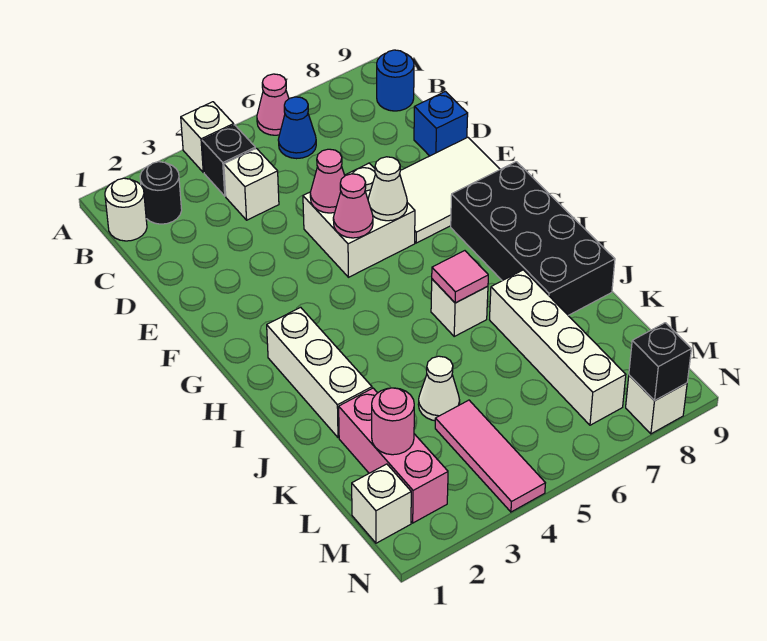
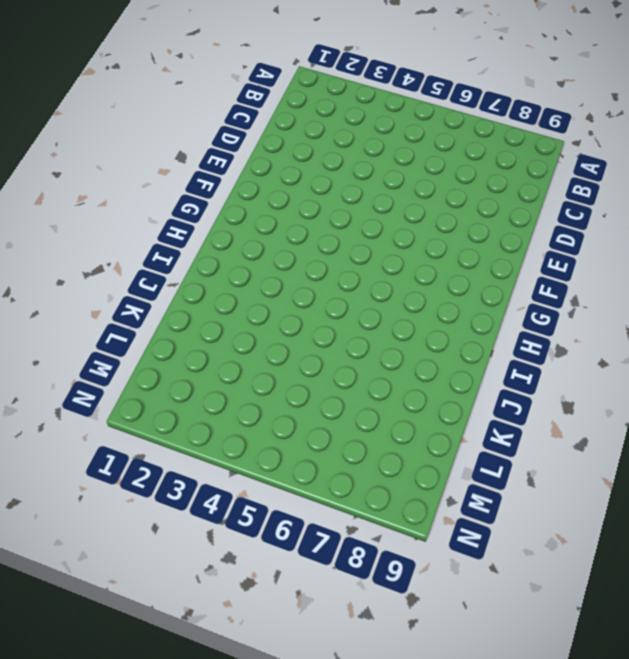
none -> white brick A4 level 1
none -> pink cone A6 level 1
none -> white round brick B1 level 1

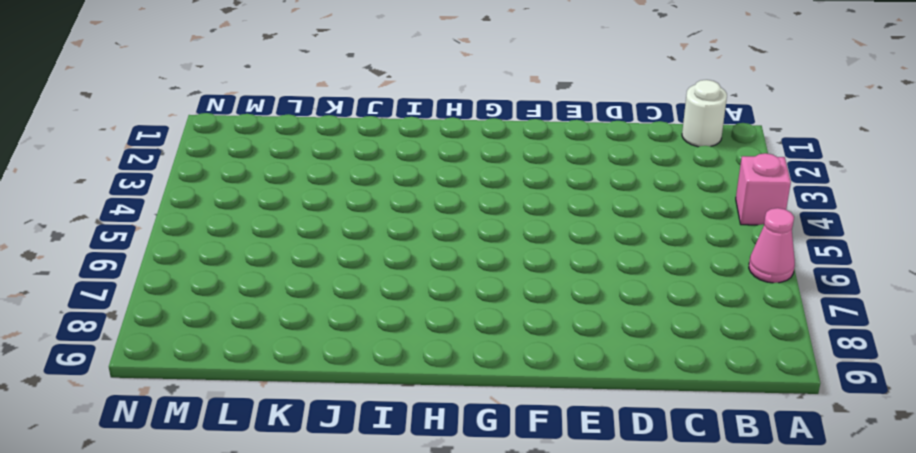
pink brick A4 level 1 -> white brick A4 level 1
none -> black round brick B2 level 1
none -> black brick B4 level 1
none -> blue cone B6 level 1

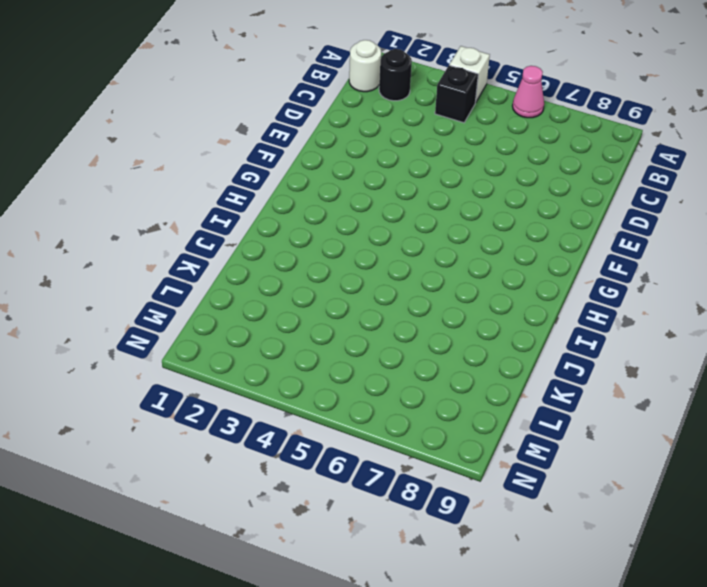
none -> blue cone B6 level 1
none -> blue round brick B9 level 1
none -> white brick C4 level 1

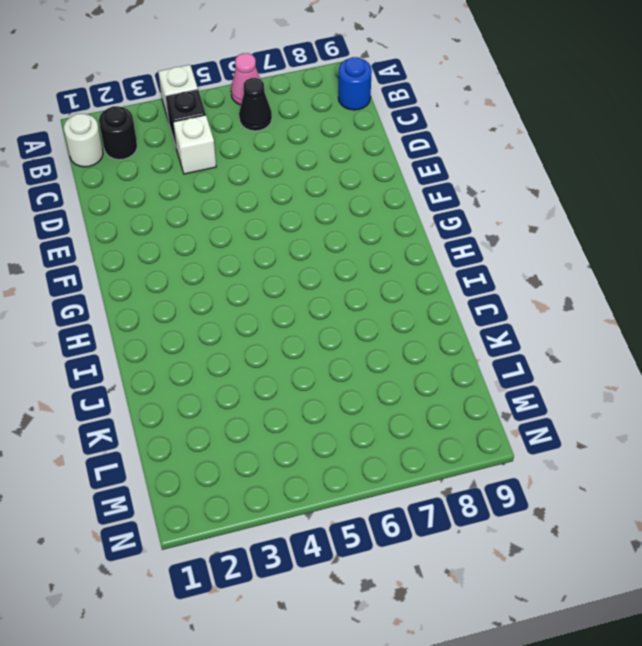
black cone B6 level 1 -> blue cone B6 level 1
none -> blue brick D9 level 1
none -> white brick E5:F6 level 1
none -> white tile E7:F9 level 1

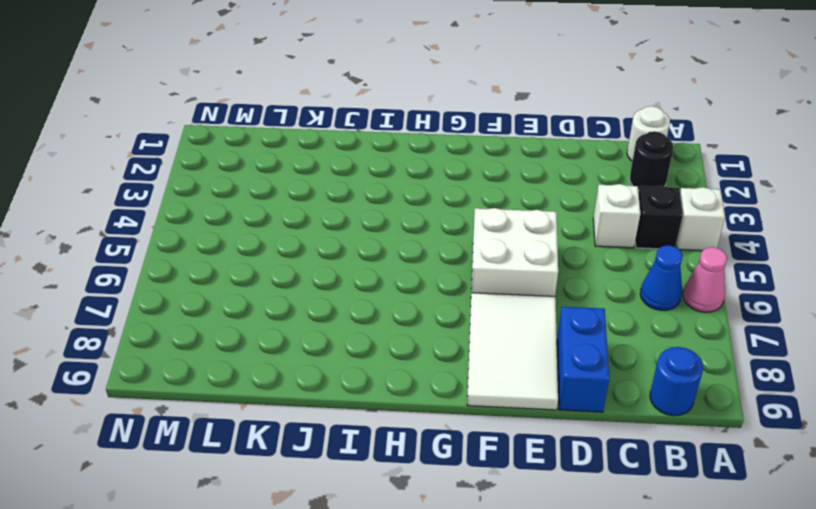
blue brick D8:D9 level 1 -> blue brick D9 level 1
none -> black brick G8:J9 level 1
none -> white brick H2:J2 level 1
none -> white brick I6 level 1

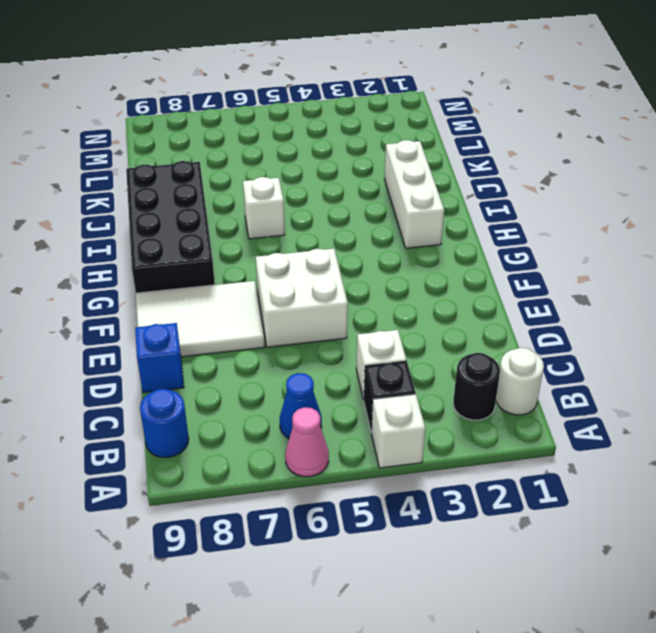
none -> white brick J7:M7 level 1
none -> pink brick K2:M2 level 1
none -> white cone K4 level 1

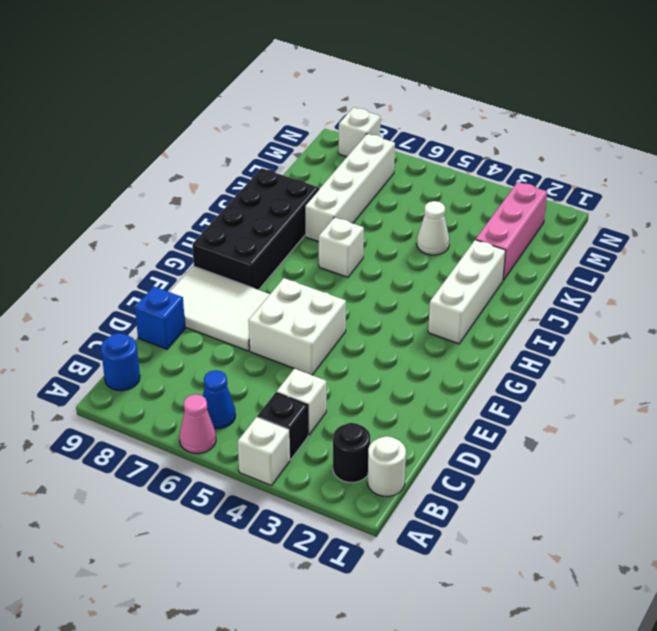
none -> pink tile L4:N4 level 1
none -> white brick M1 level 1
none -> pink cone E5 level 2

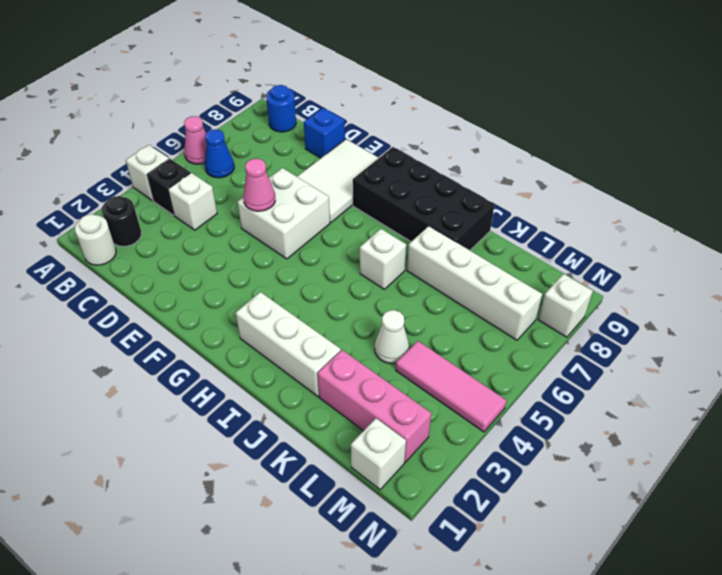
none -> pink cone F5 level 2
none -> white cone F6 level 2
none -> pink tile I6 level 2

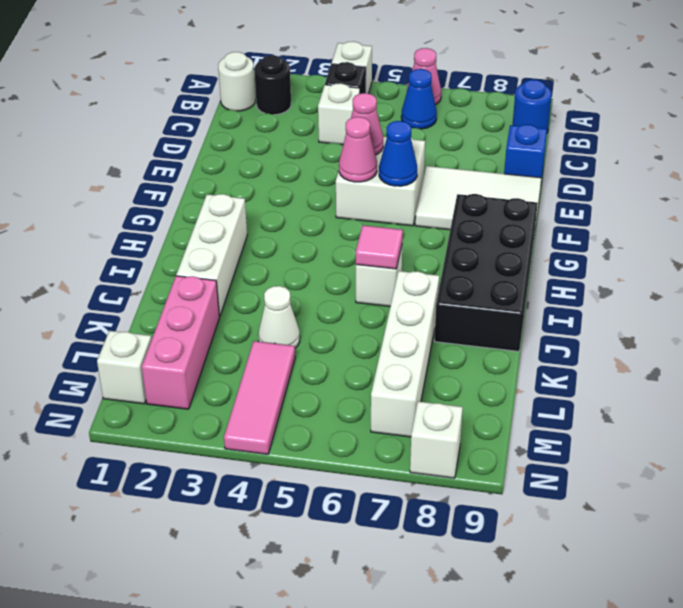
blue cone F6 level 2 -> white cone F6 level 2
none -> pink round brick L2 level 2
none -> black brick N8 level 2

